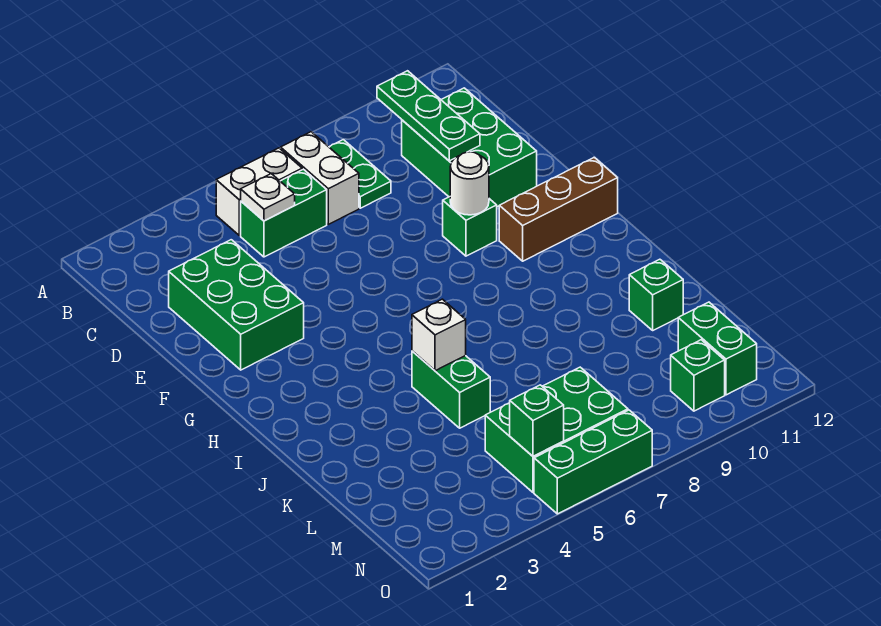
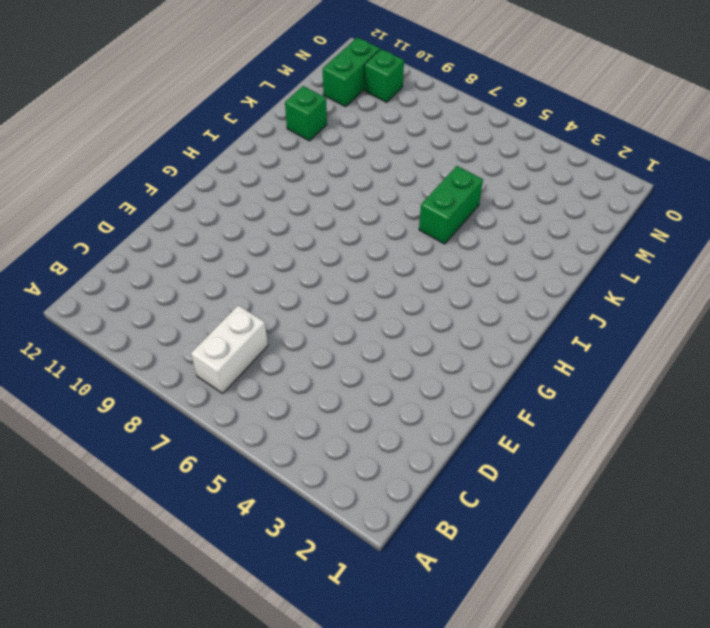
none -> white brick B5:B6 level 1
none -> green plate B8:C8 level 1
none -> green brick C5:C6 level 1

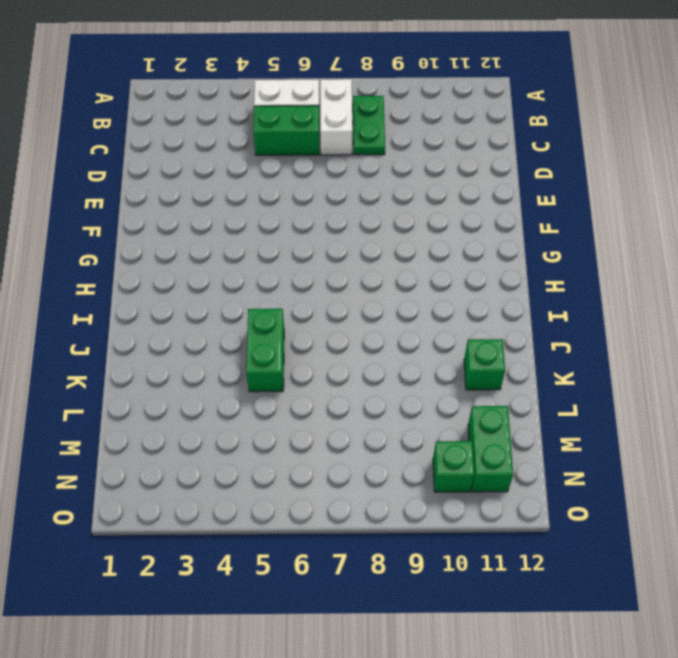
none -> green brick C10:E11 level 1
none -> green brick D2:F3 level 1
none -> green brick F9 level 1

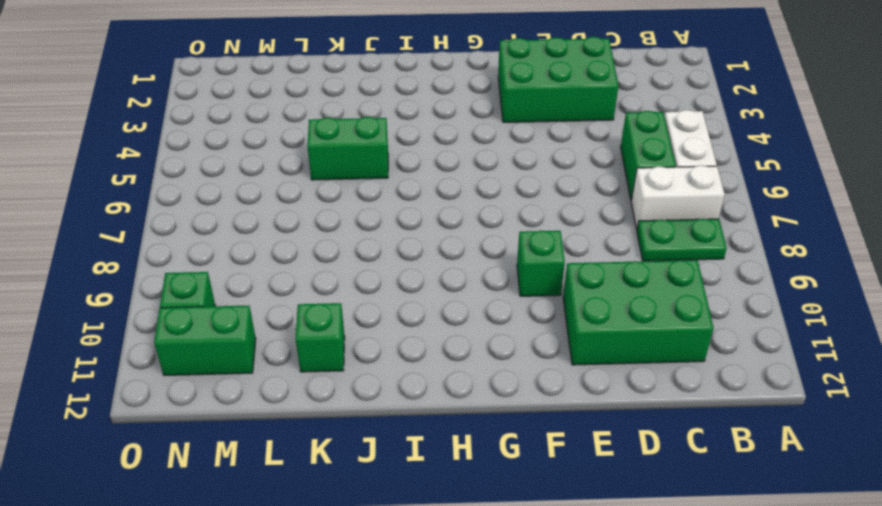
none -> brown brick G10:G12 level 1
none -> green brick M5:N7 level 1
none -> green brick O5:O7 level 1

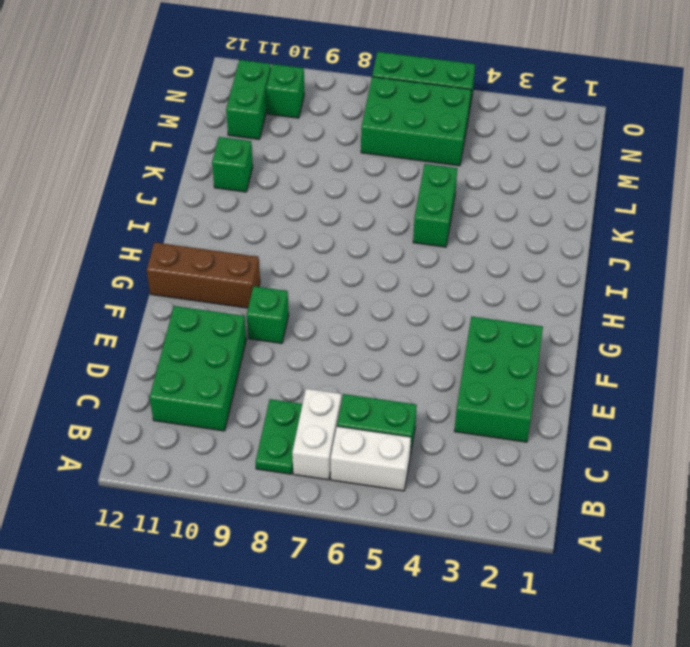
none -> green plate B10:D10 level 2
none -> white plate C5 level 2
none -> white round brick F9 level 2

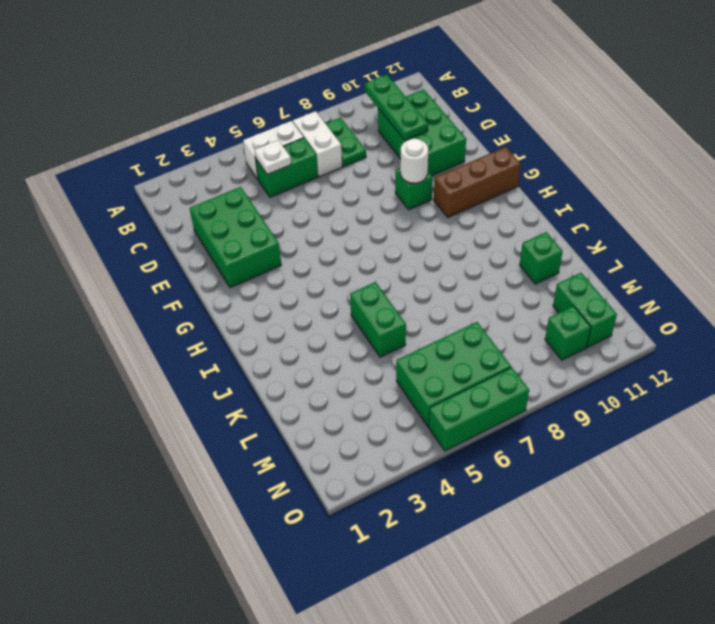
none -> white brick J5 level 2
none -> green brick N5 level 2

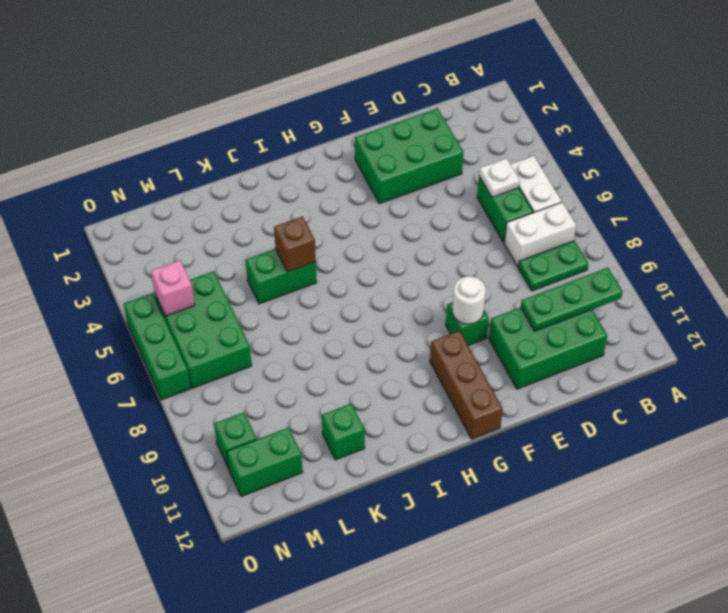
brown brick J5 level 2 -> white brick J5 level 2
pink brick N5 level 2 -> green brick N5 level 2

